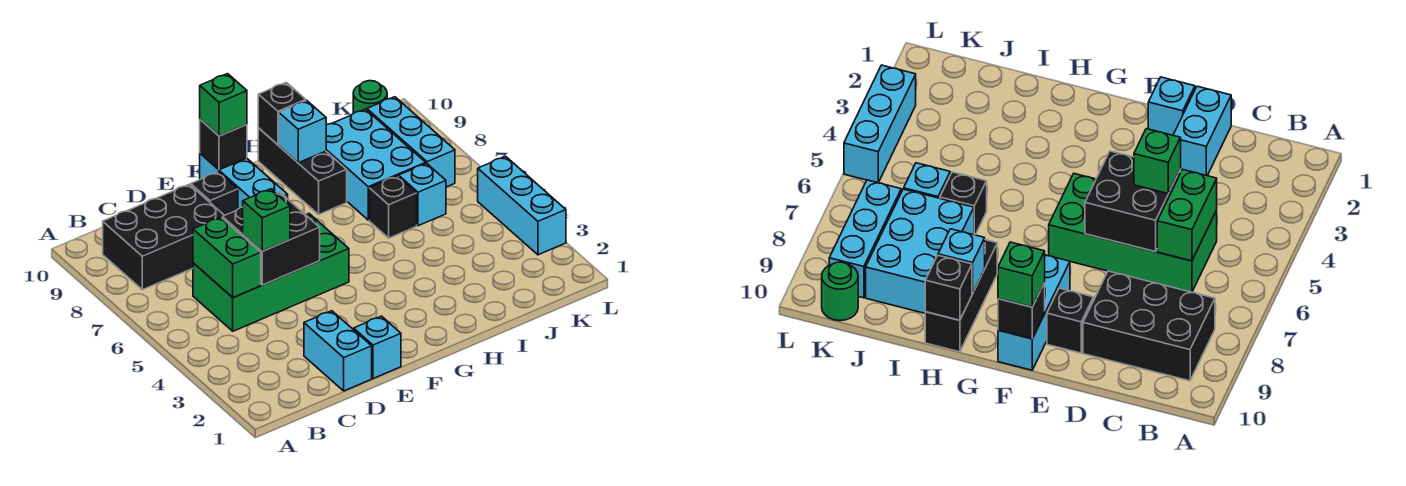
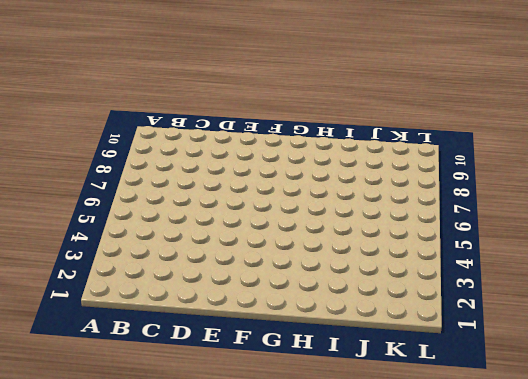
none -> black brick B8:D9 level 1
none -> green brick C5:F6 level 1
none -> cyan brick D1:D2 level 1

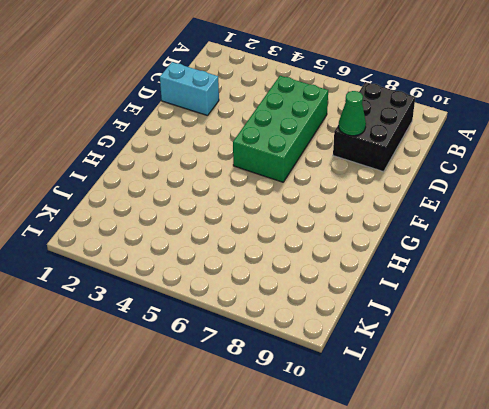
green cone D8 level 2 -> none
none -> cyan brick E1 level 1
none -> black brick E9 level 1
none -> cyan brick F8:F10 level 1

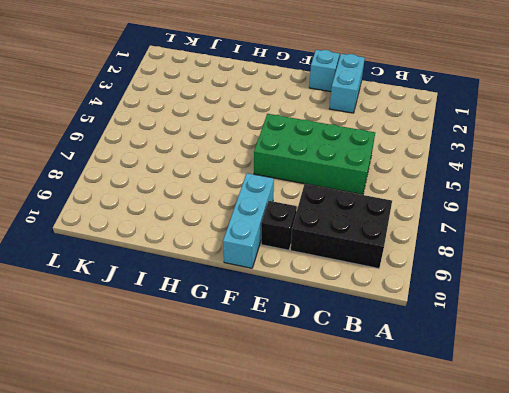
none -> black brick H8:H10 level 1
none -> black brick I6 level 1
none -> cyan brick I7:J9 level 1

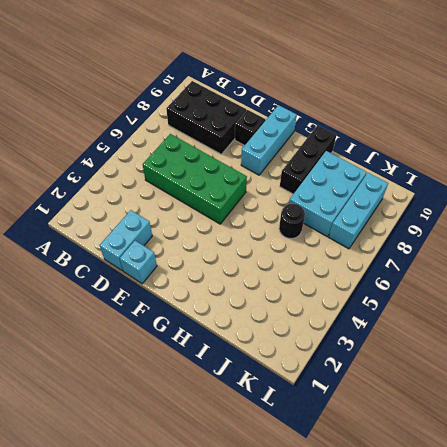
black round brick I6 level 1 -> black brick I6 level 1
none -> cyan brick J6 level 1
none -> green round brick K10 level 1
none -> cyan brick L3:L5 level 1

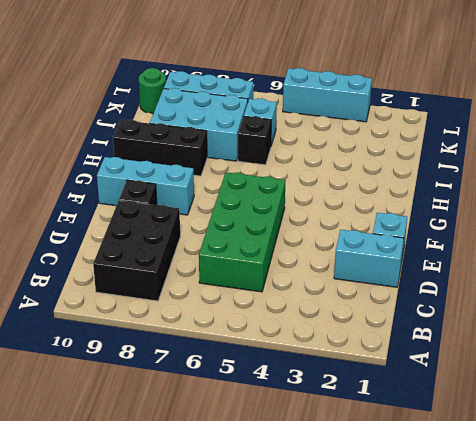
none -> green brick C5:C6 level 2
none -> black brick D5:E6 level 2
none -> black brick F10 level 2

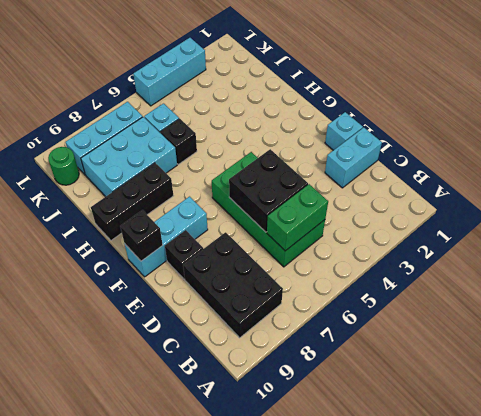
none -> cyan brick H9 level 2
none -> black brick H10 level 2
none -> green brick D5 level 3

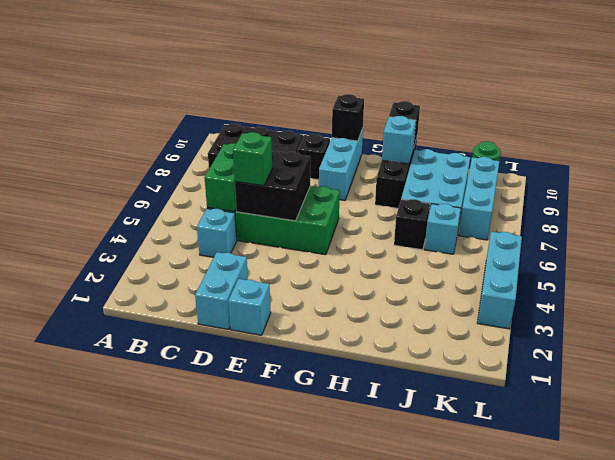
cyan brick C4 level 1 -> none
none -> green brick F10 level 3

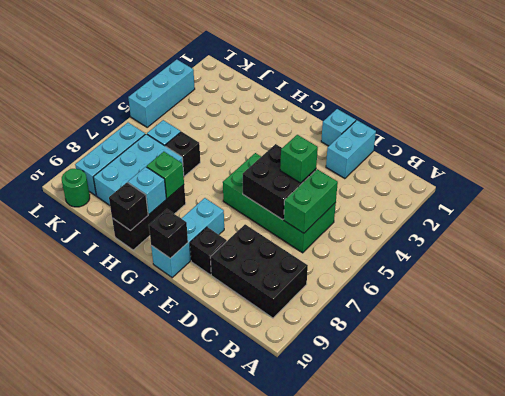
green brick H8 level 2 -> green brick F10 level 3

